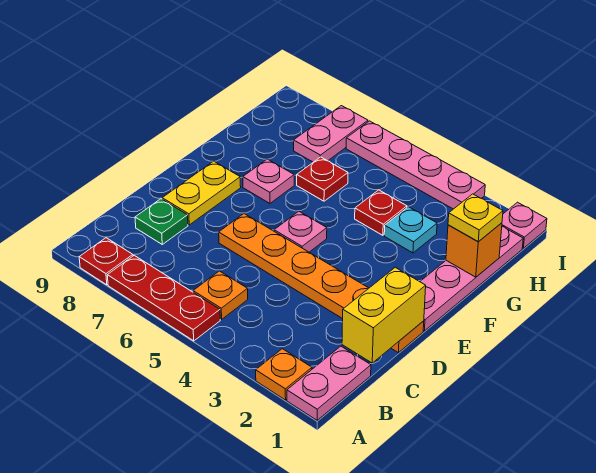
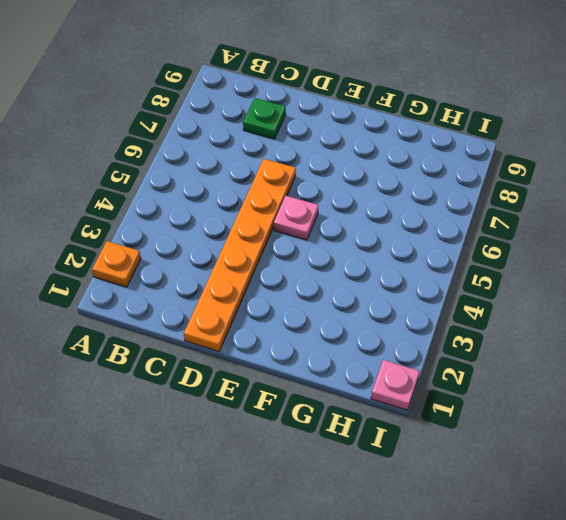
none -> pink plate A1:B1 level 1
none -> red plate A5:A7 level 1
none -> red plate A8 level 1

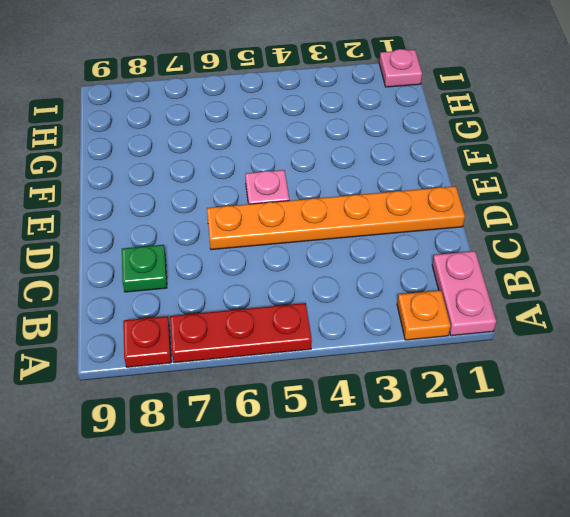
none -> orange plate B5 level 1
none -> yellow plate D8:E8 level 1
none -> pink plate E1:H1 level 1

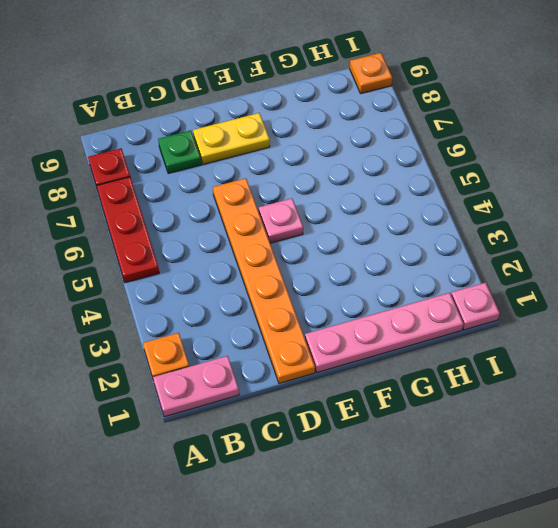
orange plate I9 level 1 -> orange plate B5 level 1
none -> pink plate F7 level 1
none -> cyan plate G3 level 1
none -> red plate G4 level 1

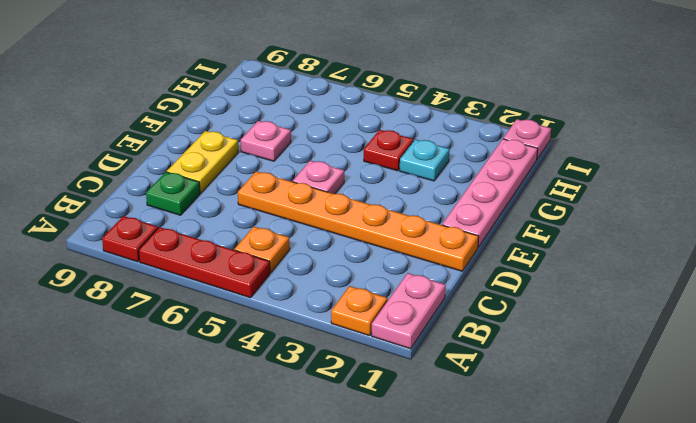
none -> red plate G6 level 1
none -> pink plate H7:I7 level 1
none -> pink plate I3:I6 level 1

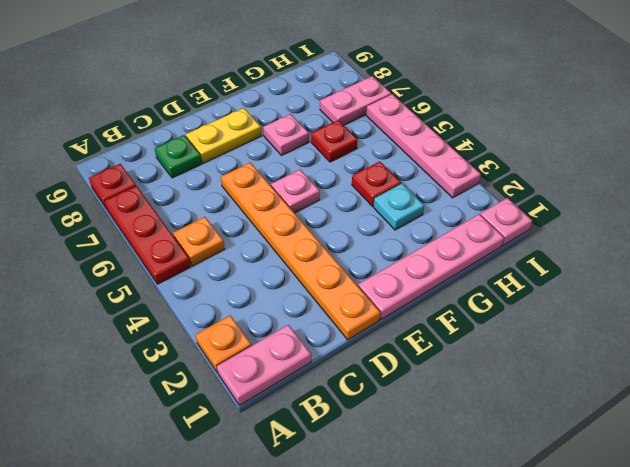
none -> yellow brick C1:D1 level 2
none -> orange brick G1 level 2
none -> yellow plate G1 level 3

